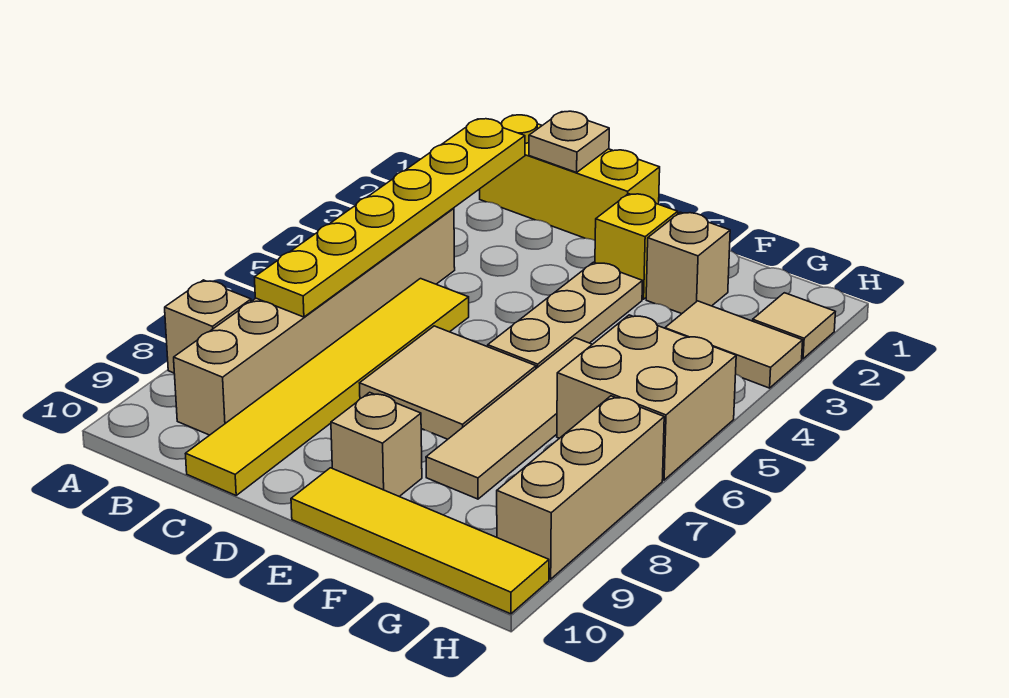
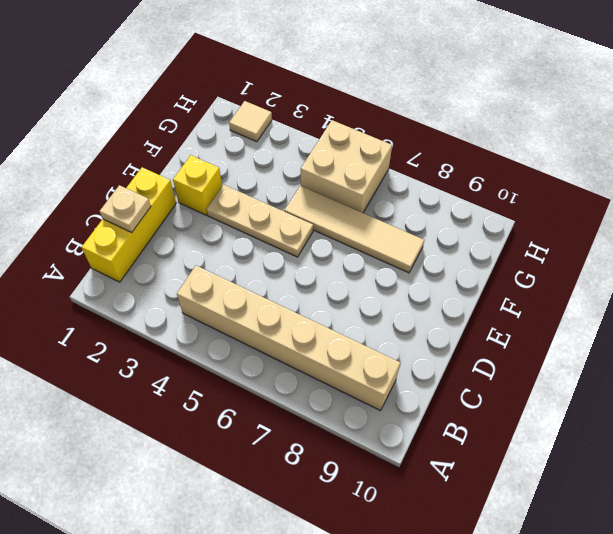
none -> tan brick A8 level 1
none -> yellow tile C5:C10 level 1
none -> tan tile D6:E7 level 1

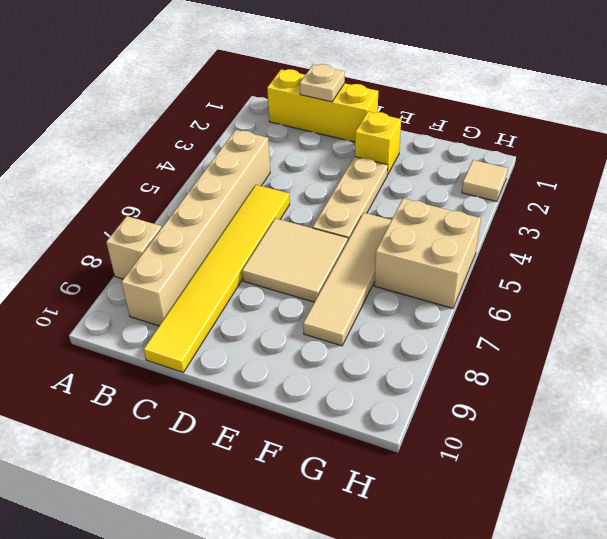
none -> tan brick E9 level 1
none -> yellow tile E10:H10 level 1
none -> tan brick F2 level 1

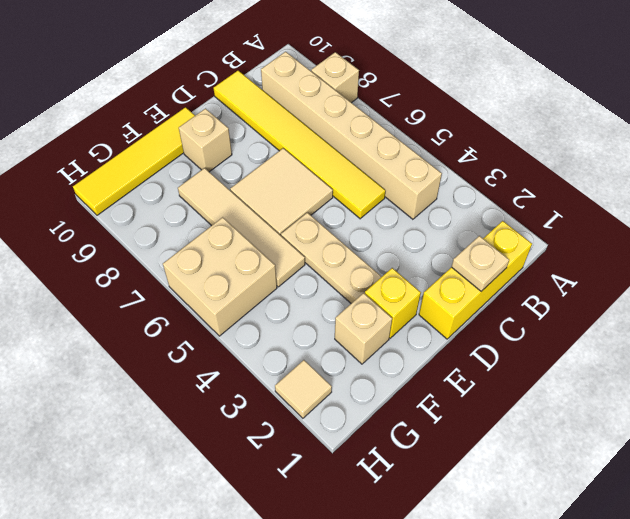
none -> tan tile G3:H3 level 1
none -> tan brick H7:H9 level 1
none -> yellow plate B2:B7 level 2

